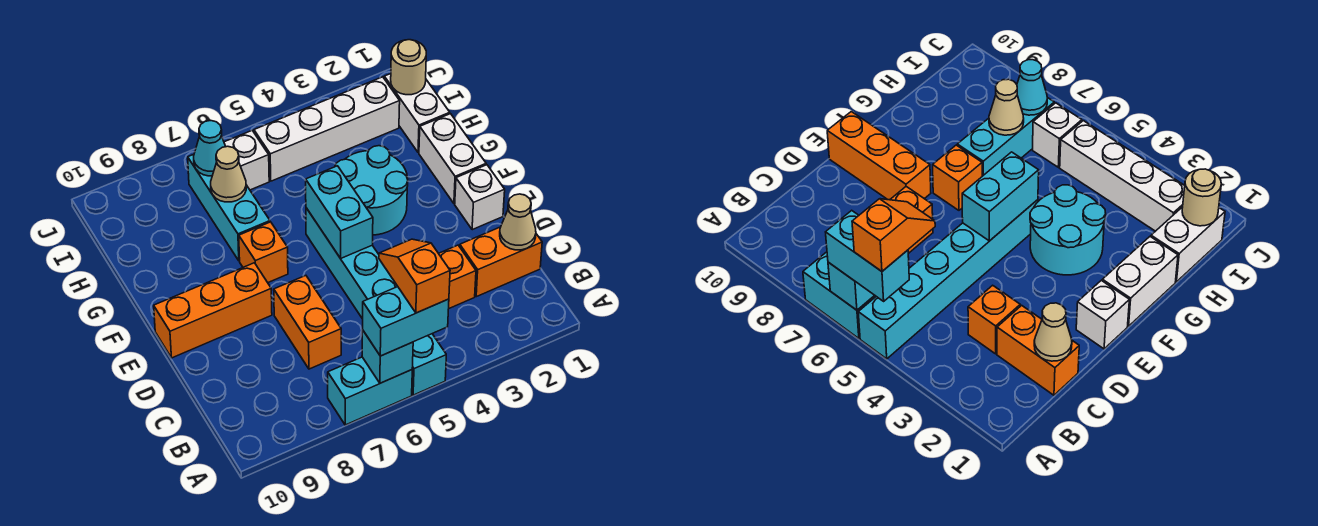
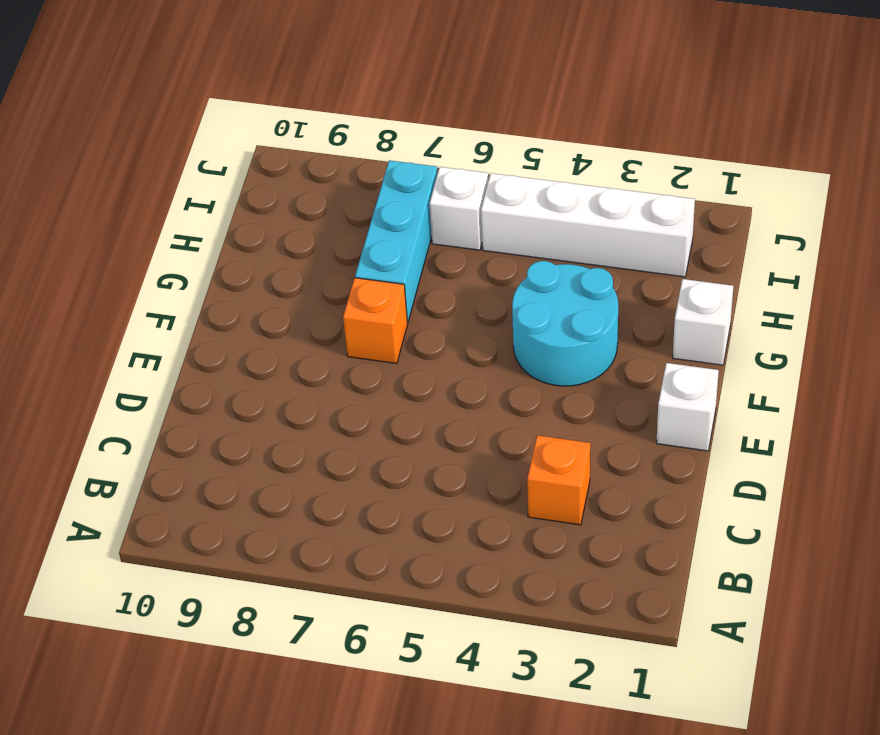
white brick G1 level 1 -> white brick F1:G1 level 1
none -> cyan brick A5:F5 level 1
none -> cyan brick A6:A7 level 1
none -> orange brick C1:C2 level 1

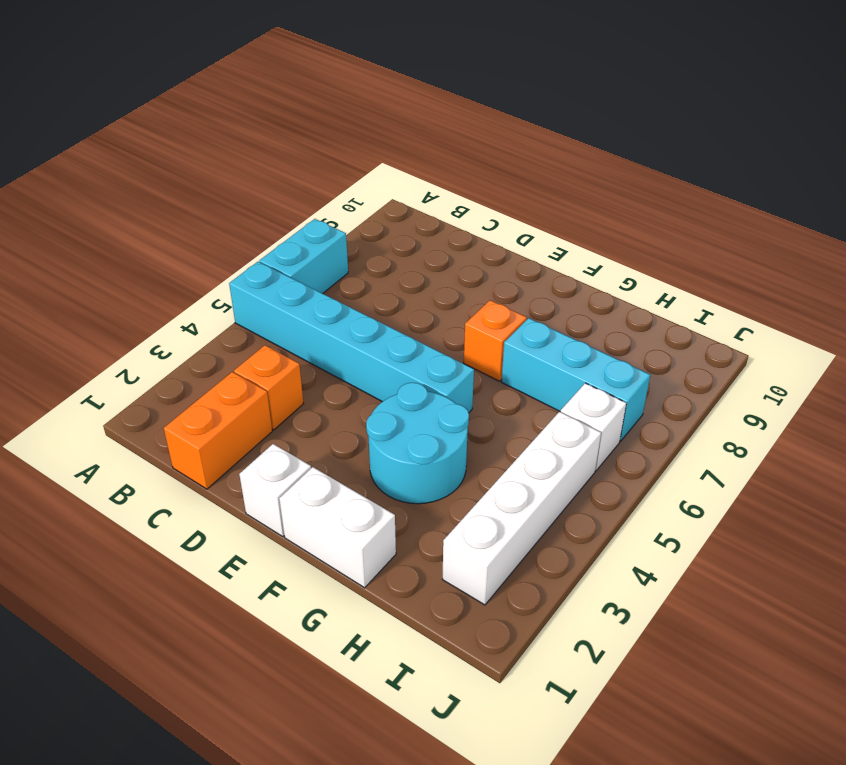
none -> orange brick C7:D7 level 1
none -> orange brick E8:E10 level 1
none -> white brick H1:I1 level 1

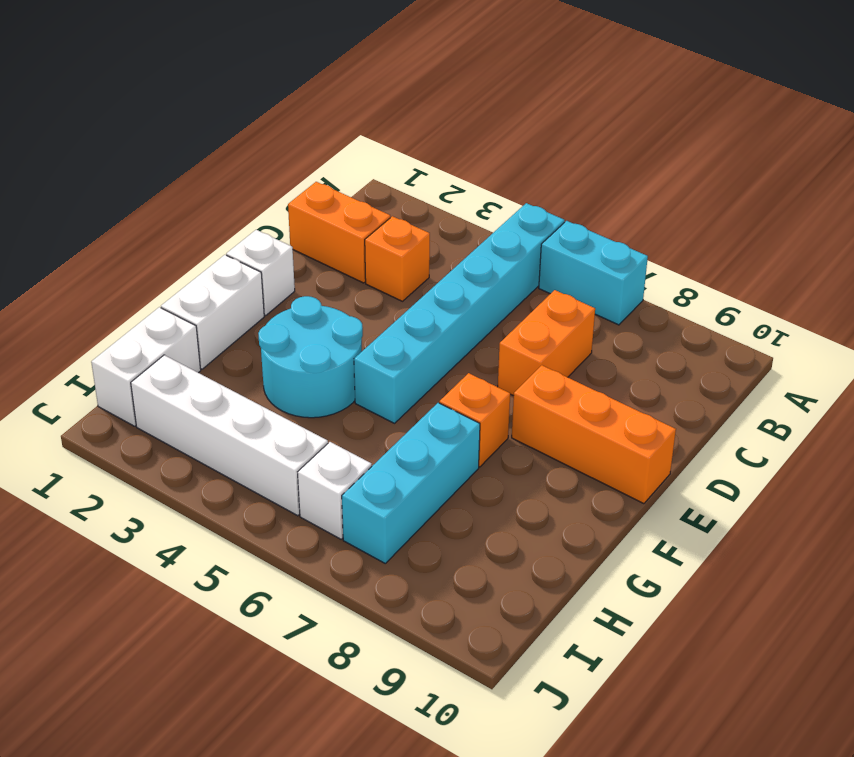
none -> cyan brick A6 level 2
none -> tan cone C1 level 2
none -> cyan brick E5:F5 level 2

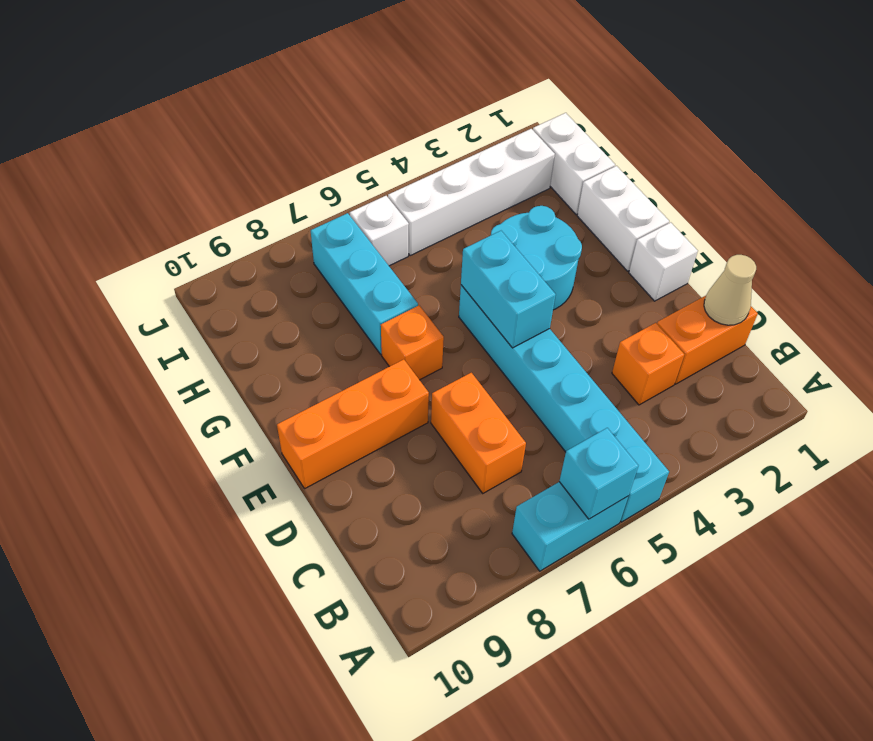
none -> tan cone H7 level 2
none -> tan round brick I1 level 2
none -> cyan cone I7 level 2

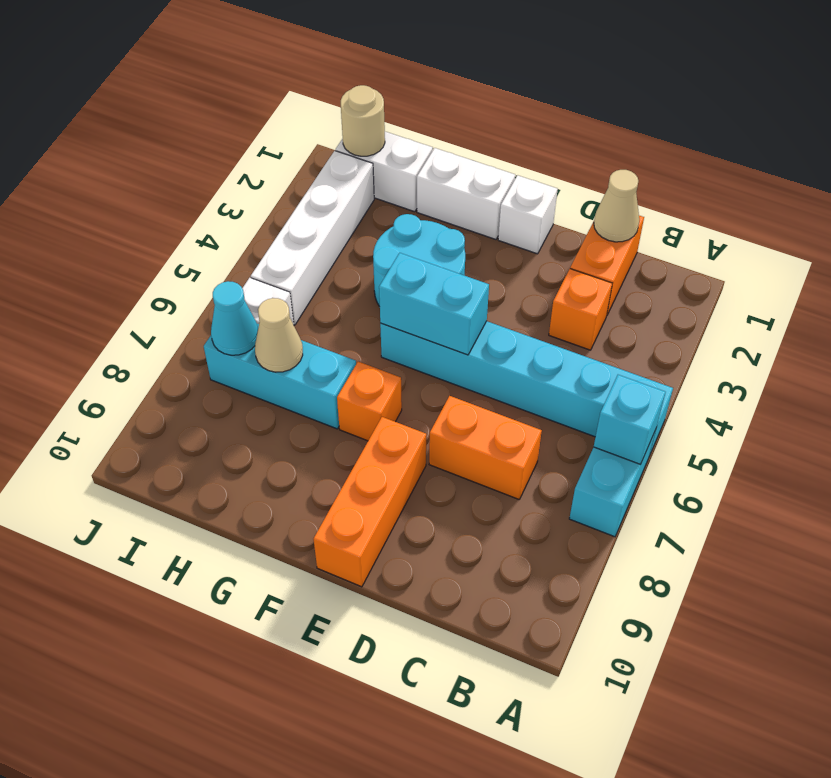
none -> cyan brick A5:A6 level 3
none -> orange slope A5:B5 level 4 top A

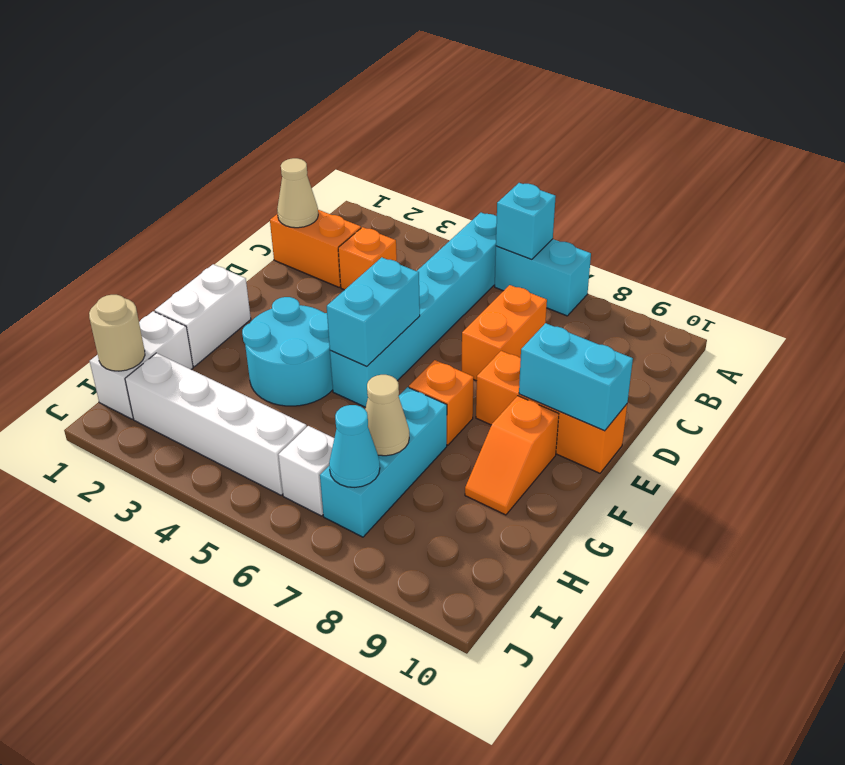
cyan brick E9:E10 level 2 -> cyan brick A5:A6 level 3
orange slope F9:G9 level 1 top F -> orange slope A5:B5 level 4 top A
none -> white brick E1 level 1

